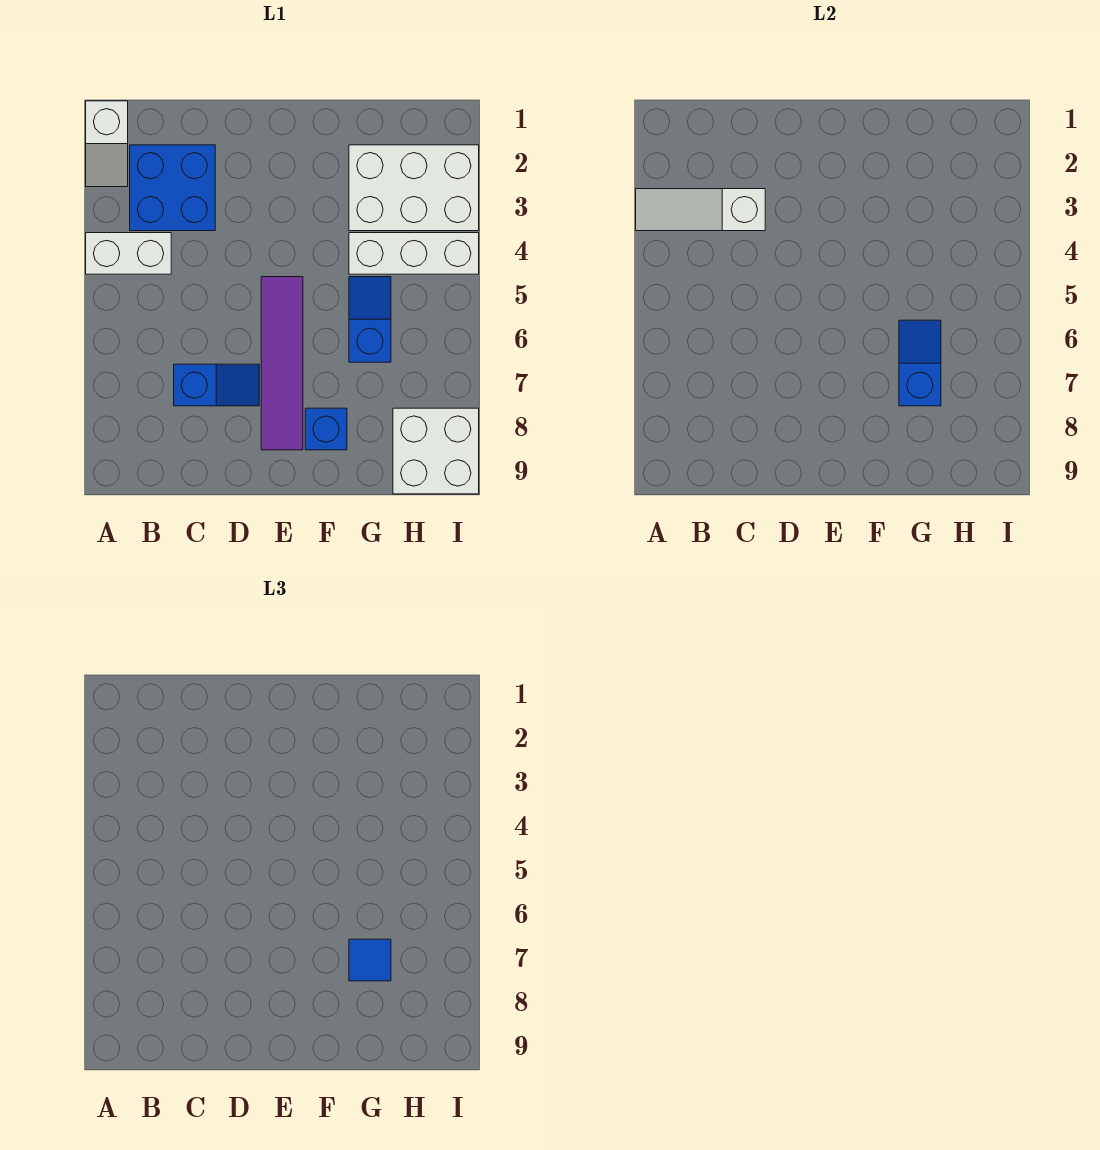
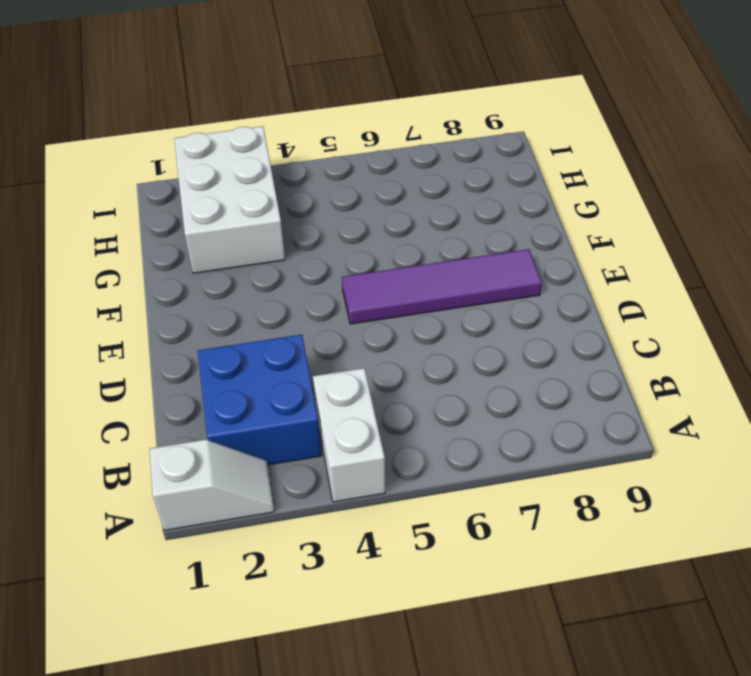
none -> blue slope C7:D7 level 1 top C
none -> blue brick F8 level 1
none -> white brick G4:I4 level 1

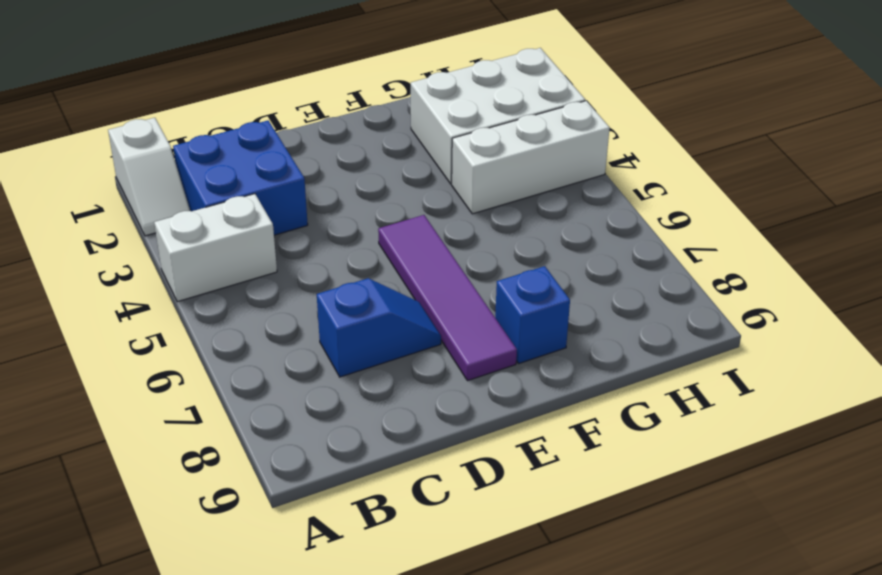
none -> blue slope G5:G6 level 1 top 6
none -> white brick H8:I9 level 1
none -> white slope A3:C3 level 2 top C

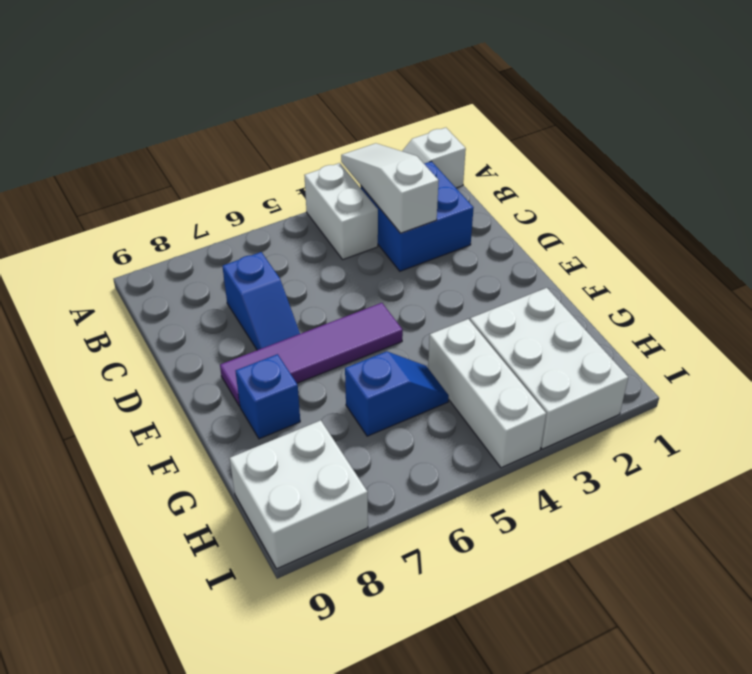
none -> blue slope G6:G7 level 2 top 7
none -> blue tile G7 level 3

